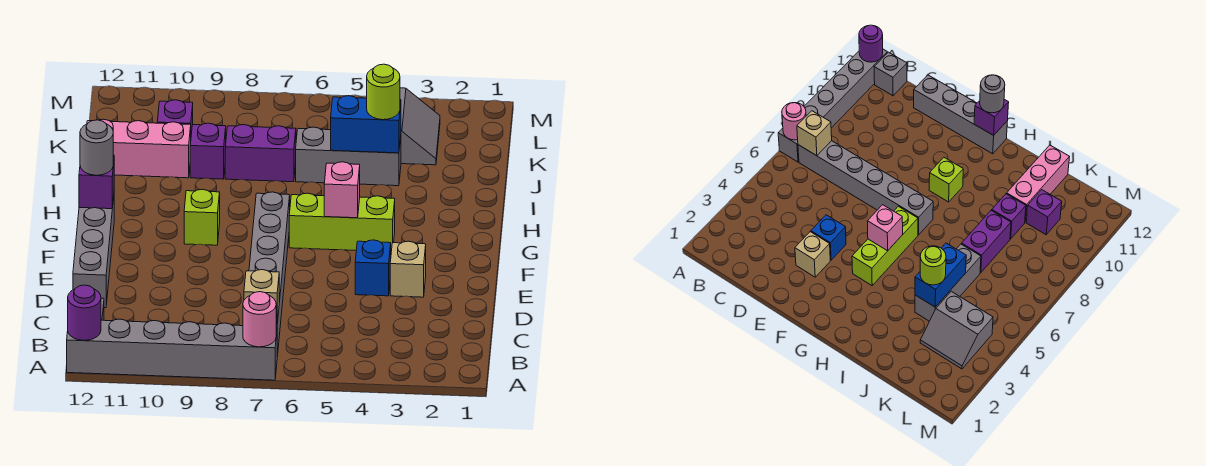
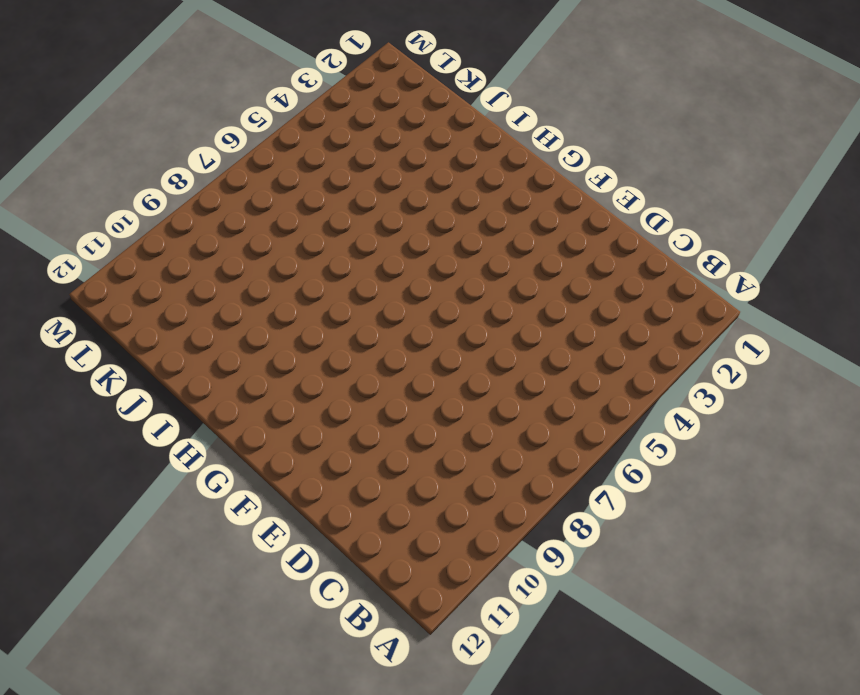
none -> grey brick A7:A12 level 1
none -> grey brick B7:G7 level 1
none -> grey brick B12 level 1

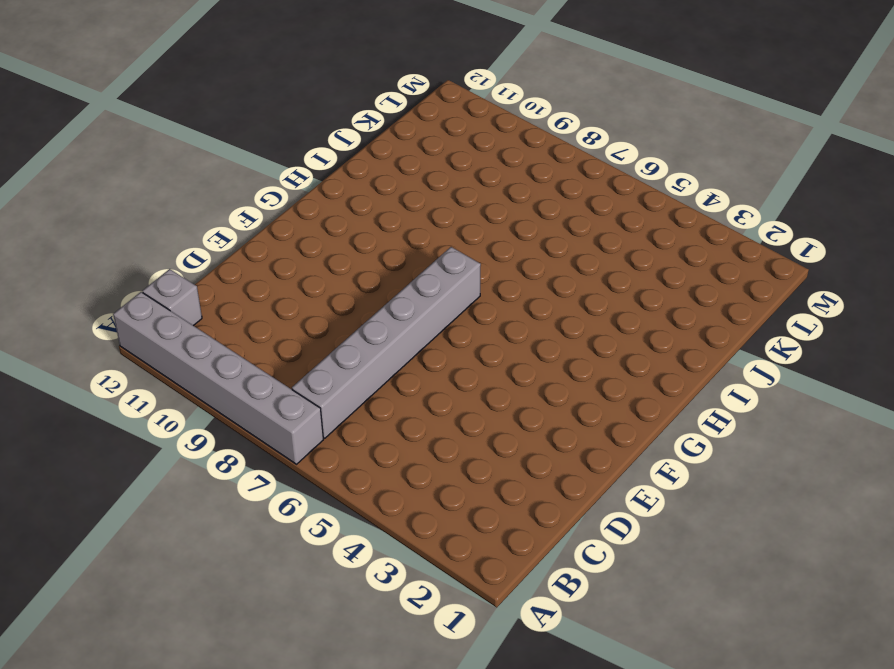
none -> grey brick D12:G12 level 1
none -> tan brick E3 level 1
none -> blue brick E4 level 1

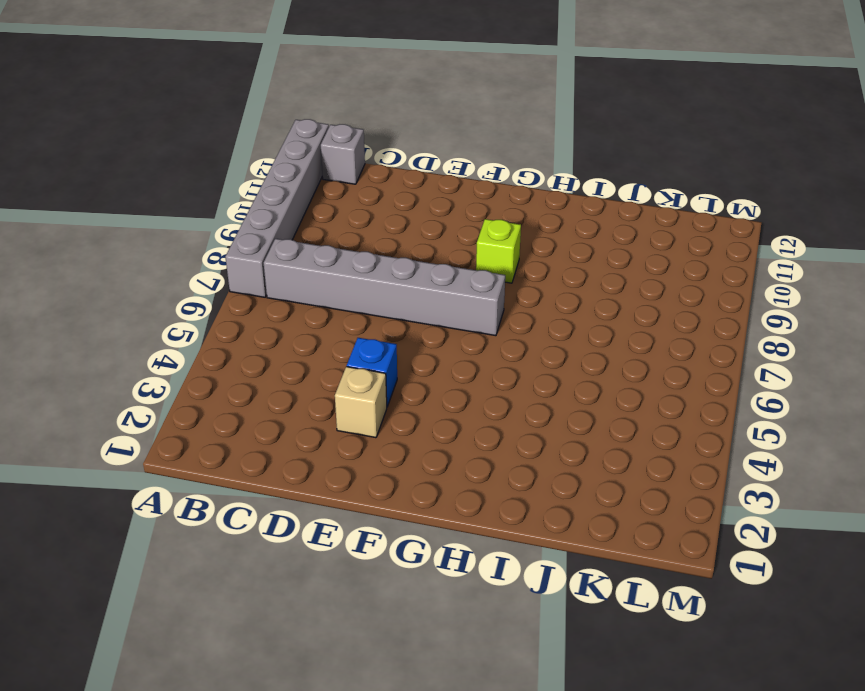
none -> grey brick D12:G12 level 1
none -> lime brick G4:G6 level 1
none -> grey brick J4:J6 level 1

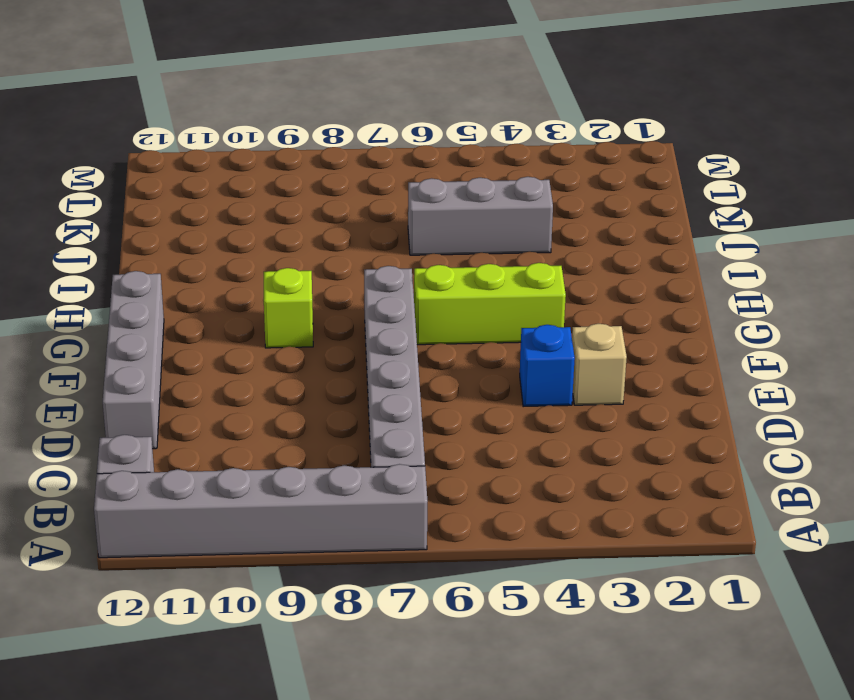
none -> purple brick J7:J8 level 1
none -> purple brick J9 level 1
none -> pink brick J10:J12 level 1

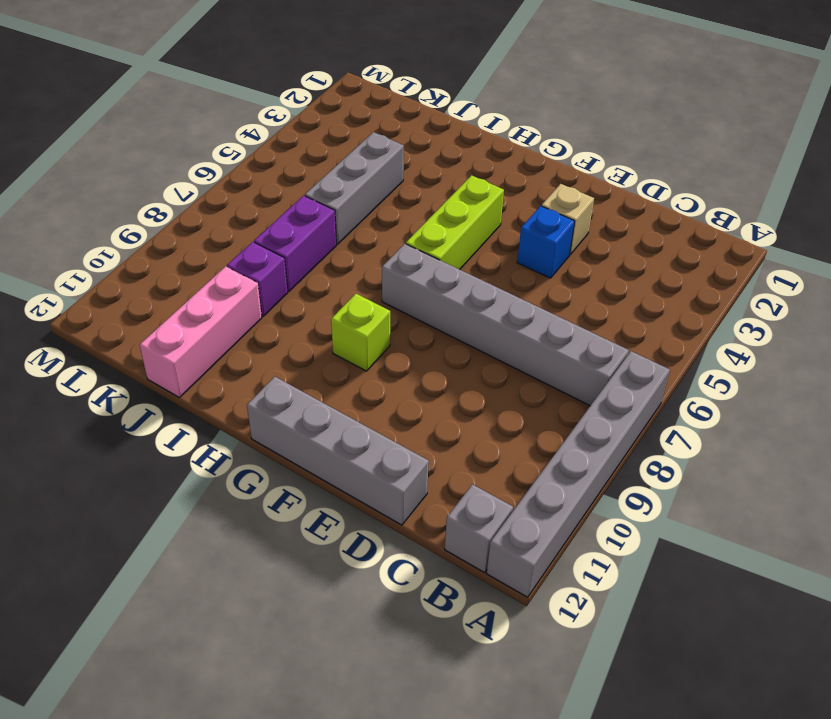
none -> grey slope K3:L4 level 1 top 4
none -> purple brick K10 level 1
none -> pink round brick A7 level 2

